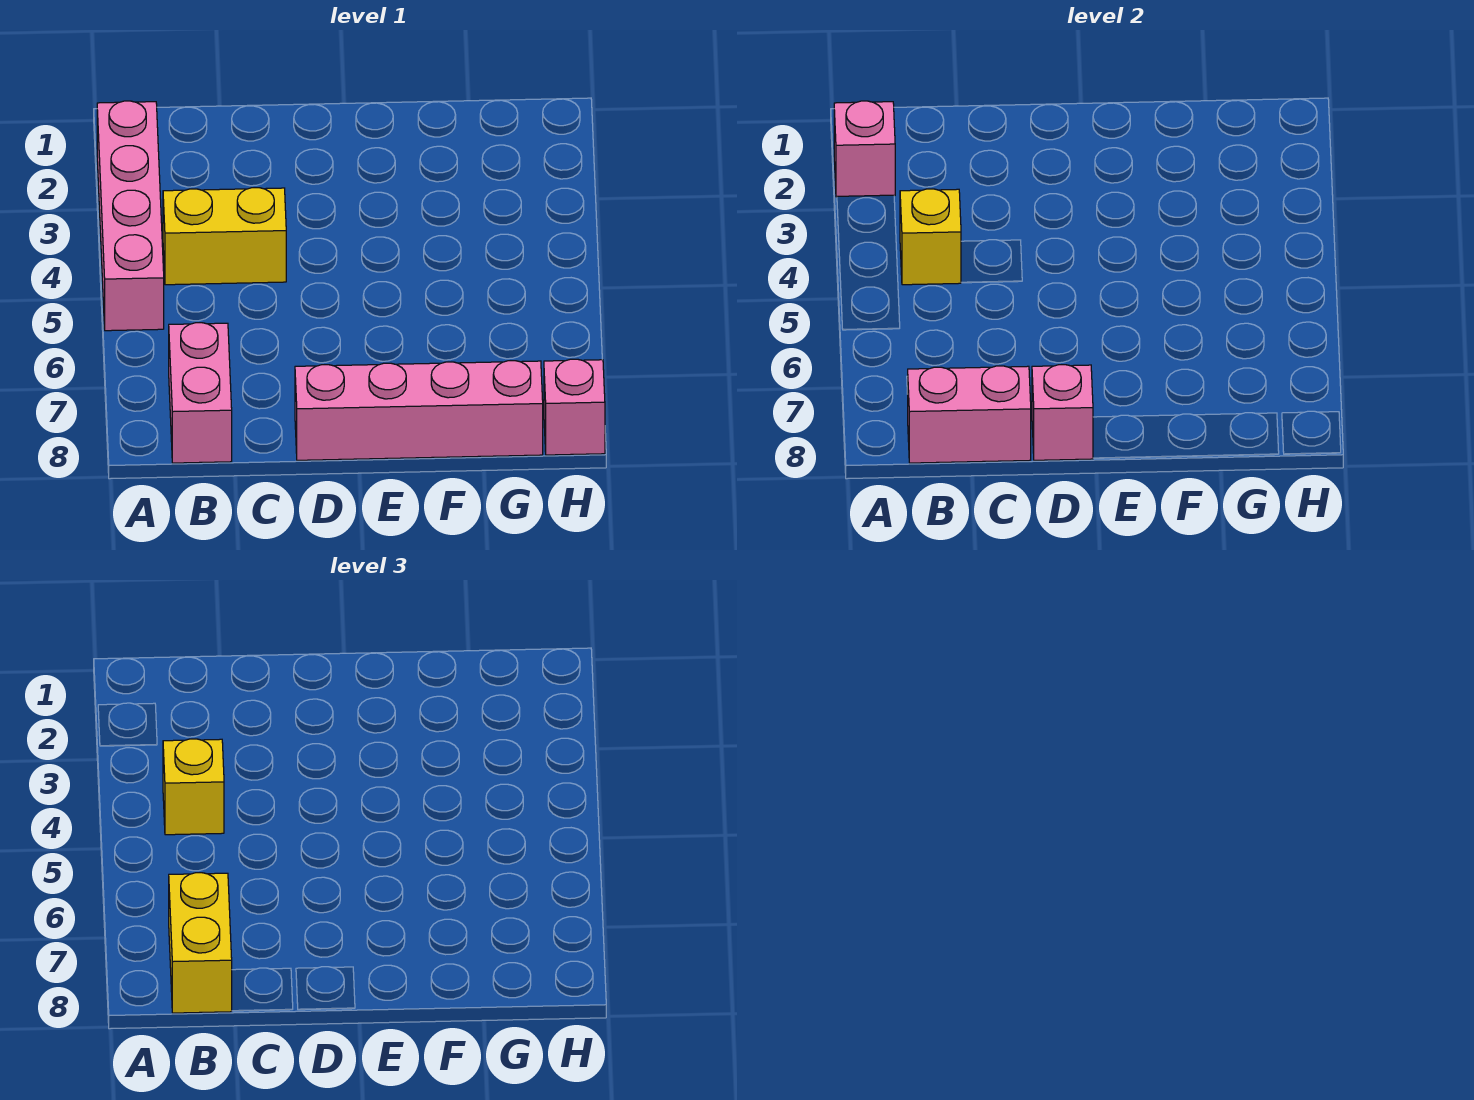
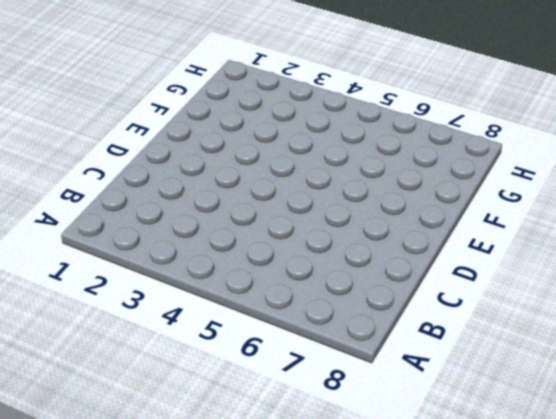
none -> pink brick A2:A5 level 1
none -> yellow brick B4:C4 level 1

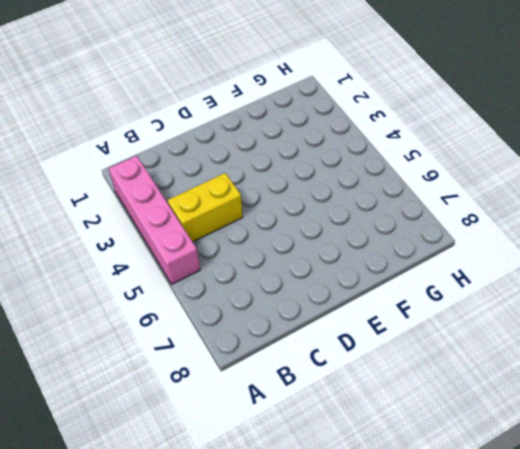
none -> pink brick B7:B8 level 1
none -> pink brick D8:G8 level 1

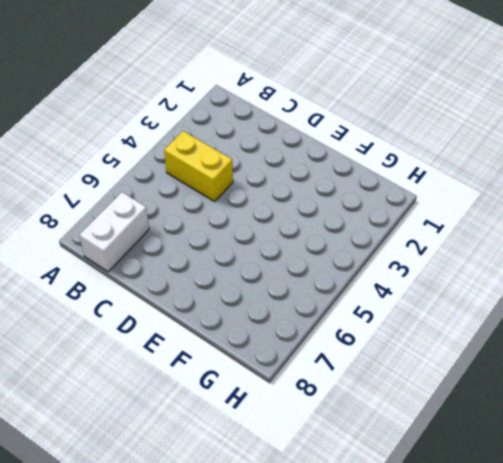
white brick B7:B8 level 1 -> pink brick B7:B8 level 1
none -> pink brick A2:A5 level 1
none -> pink brick D8:G8 level 1

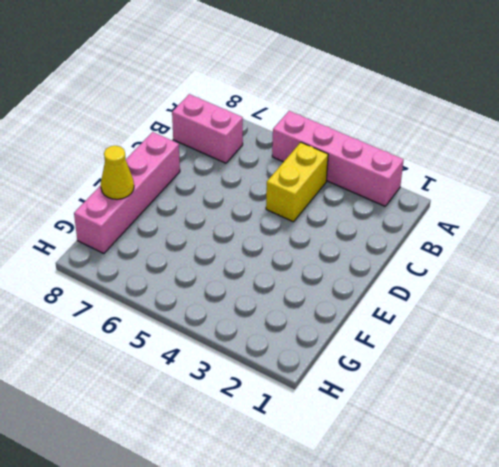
yellow cone F8 level 2 -> none
none -> pink brick H8 level 1
none -> pink brick A2 level 2

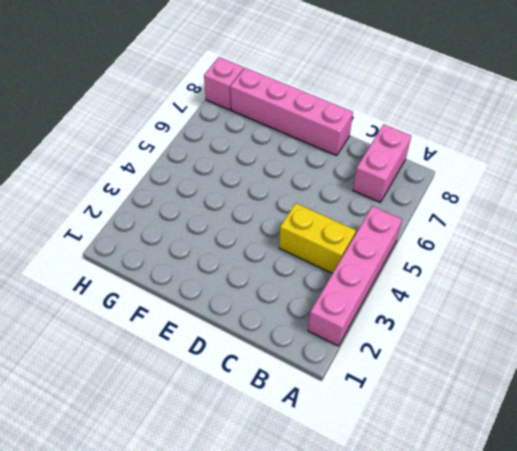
none -> pink brick A2 level 2
none -> yellow brick B4 level 2

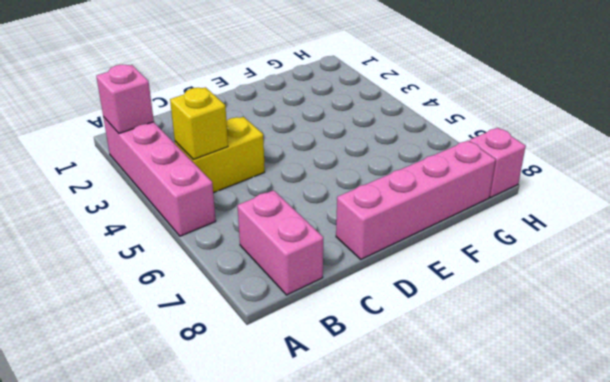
none -> pink brick B8:C8 level 2
none -> pink brick D8 level 2

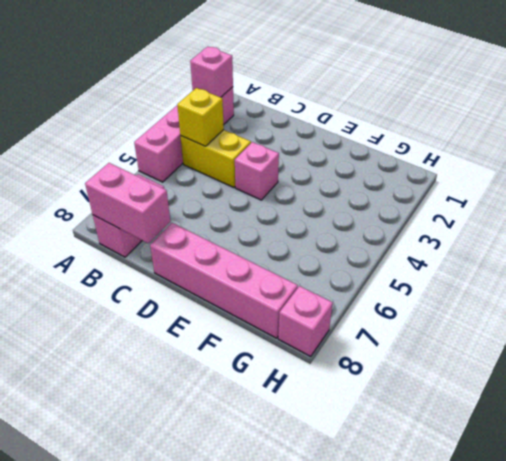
pink brick D4 level 1 -> pink brick D8 level 2
none -> yellow brick B4 level 3
none -> yellow brick B7:B8 level 3

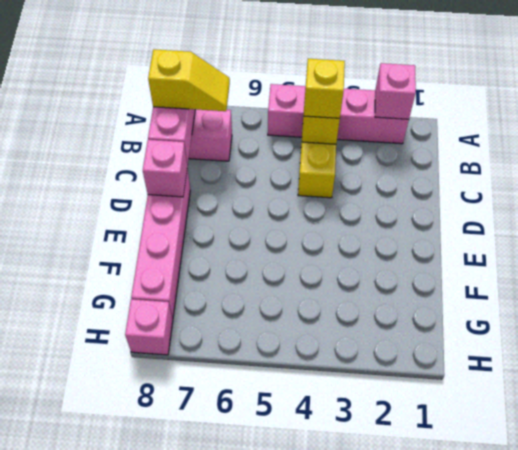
yellow slope B7:B8 level 3 top 8 -> yellow brick B7:B8 level 3

